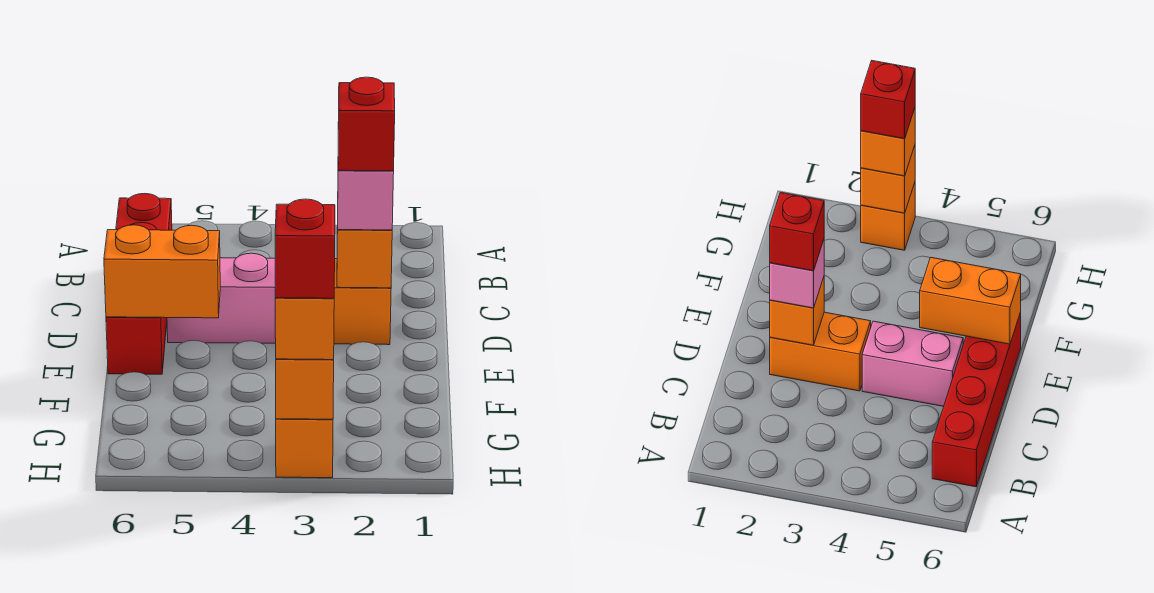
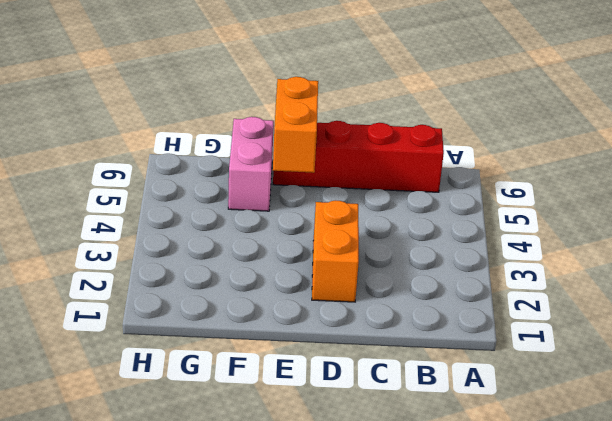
pink brick F5:F6 level 1 -> pink brick D4:D5 level 1
none -> orange brick H3 level 1
none -> orange brick D2 level 2

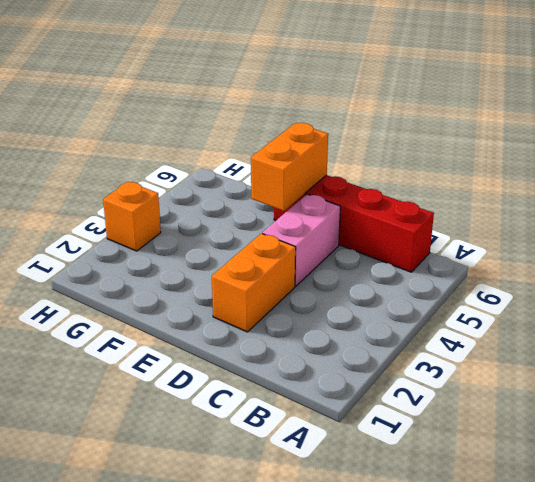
none -> orange brick D2 level 2
none -> orange brick H3 level 2

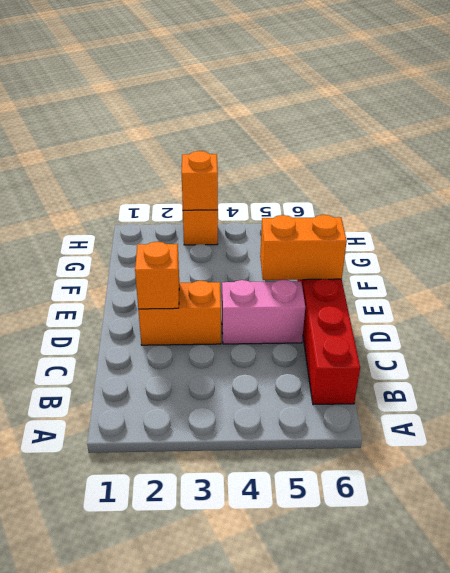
none -> pink brick D2 level 3
none -> orange brick H3 level 3

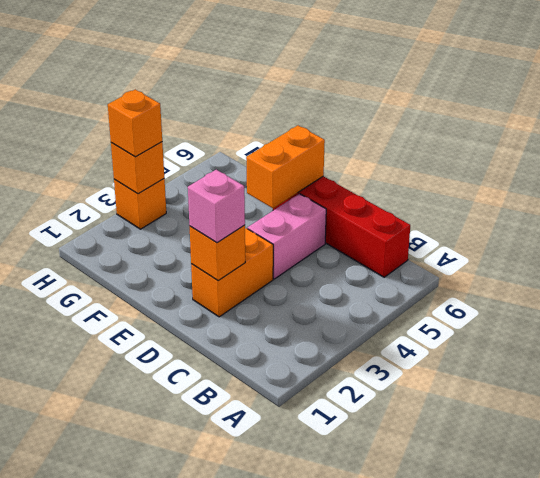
none -> red brick D2 level 4
none -> red brick H3 level 4

